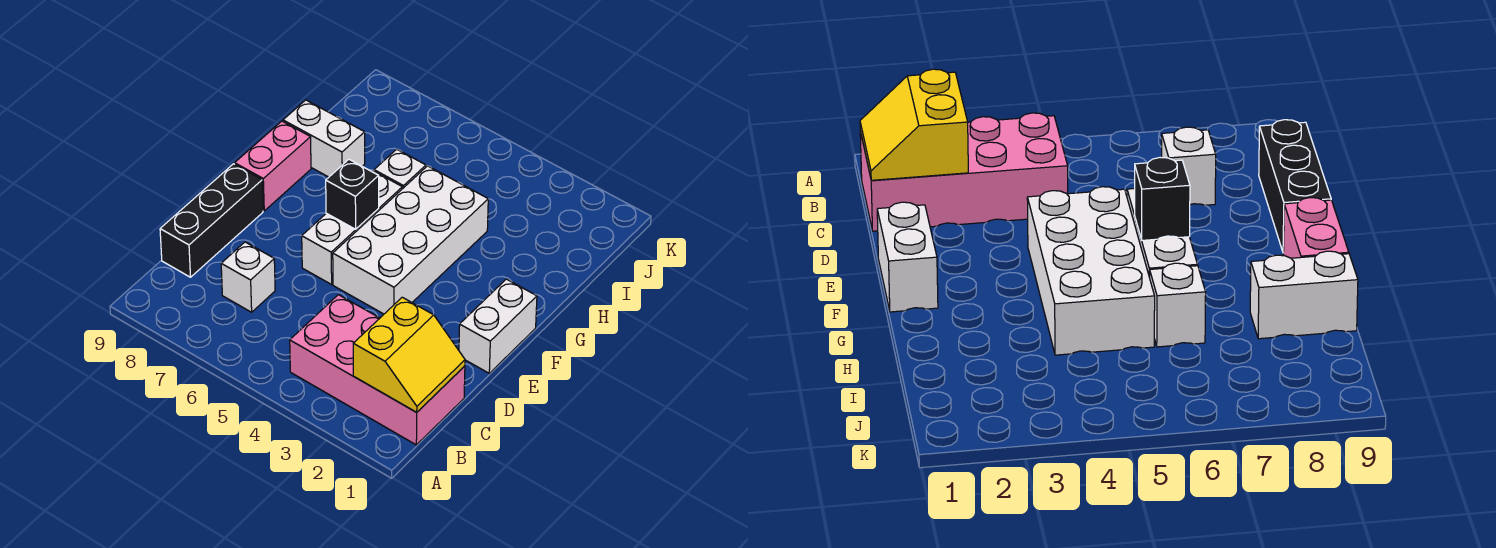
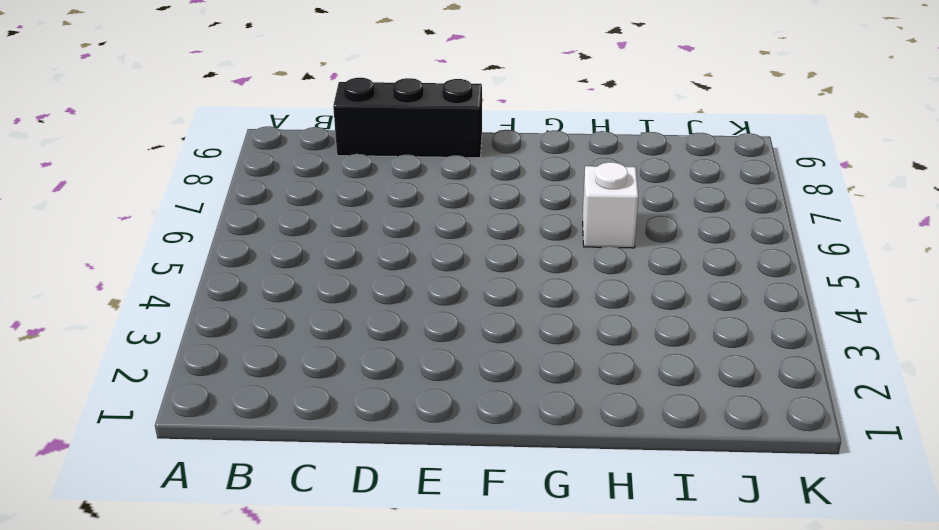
none -> pink brick B1:C4 level 1
none -> white brick C7 level 1

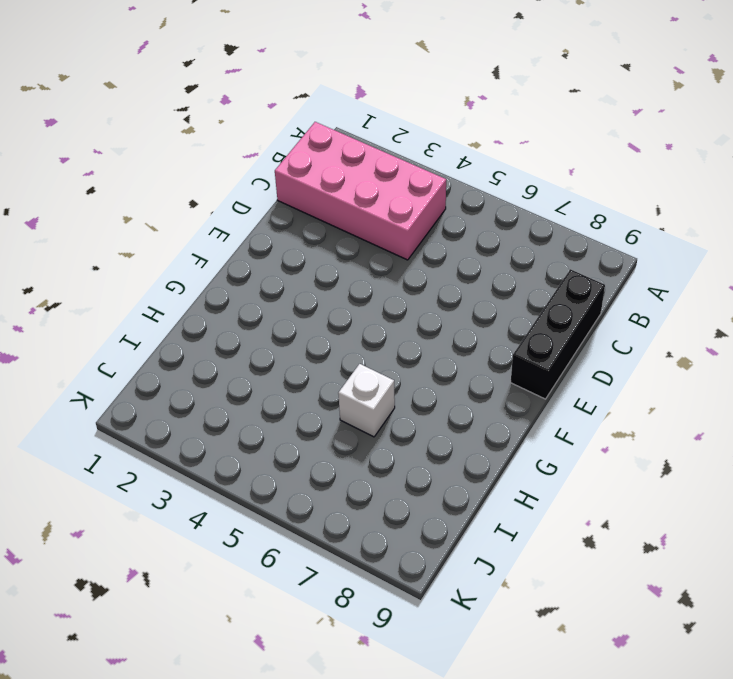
none -> white brick C7 level 1
none -> white brick E1:F1 level 1

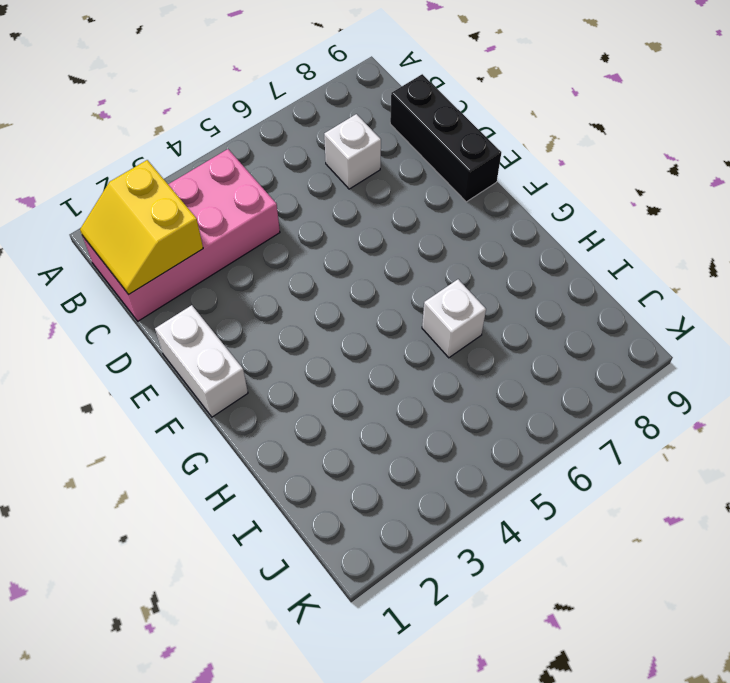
none -> white brick E4:H5 level 1
none -> white brick E6:G6 level 1

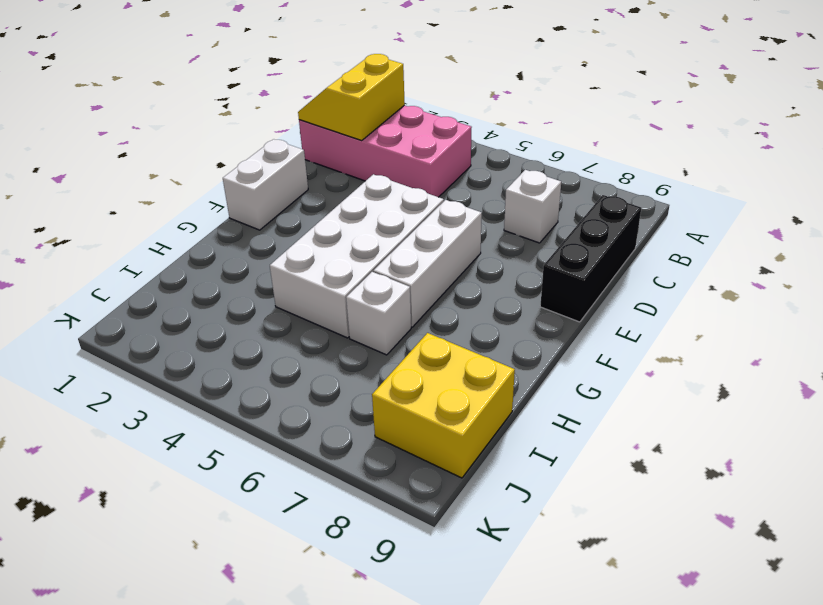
yellow brick I8:J9 level 1 -> none
none -> pink brick F9:G9 level 1
none -> white brick H8:H9 level 1

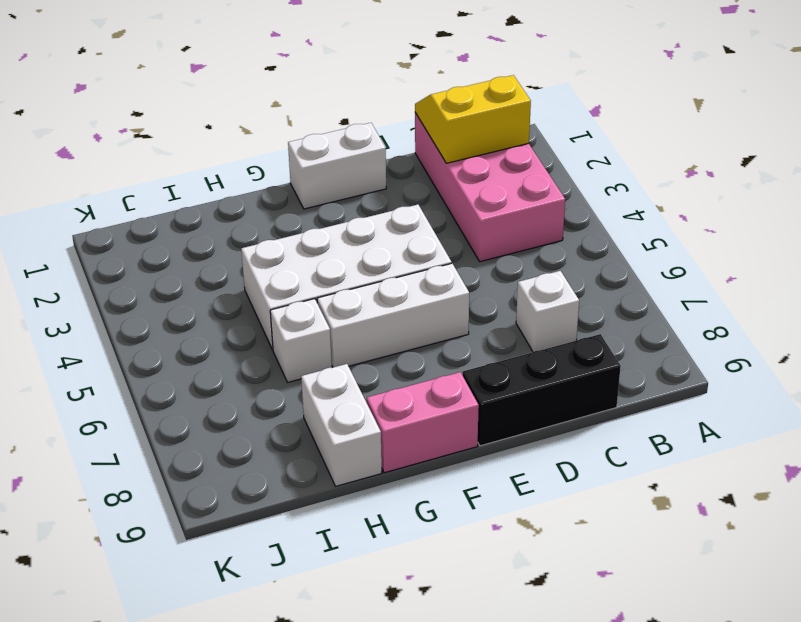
none -> black brick F6 level 2

